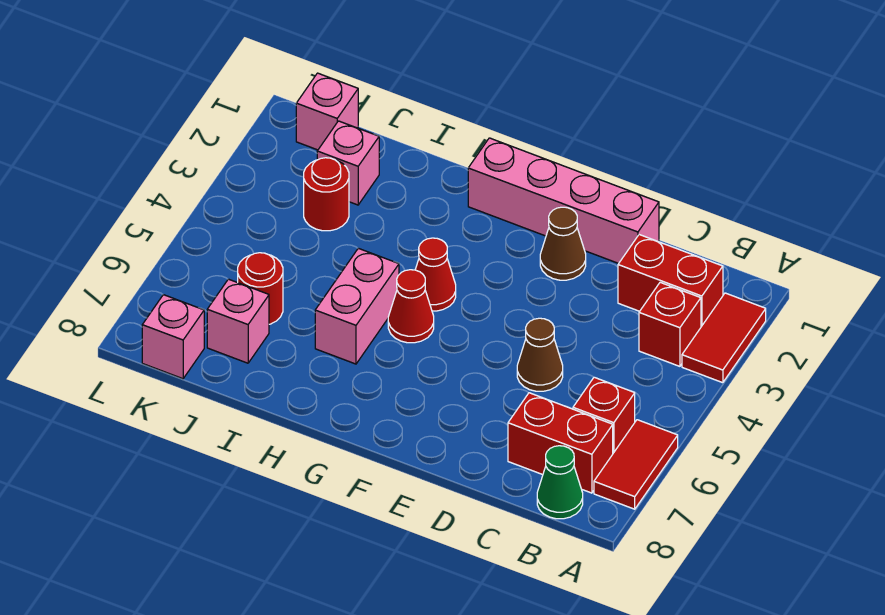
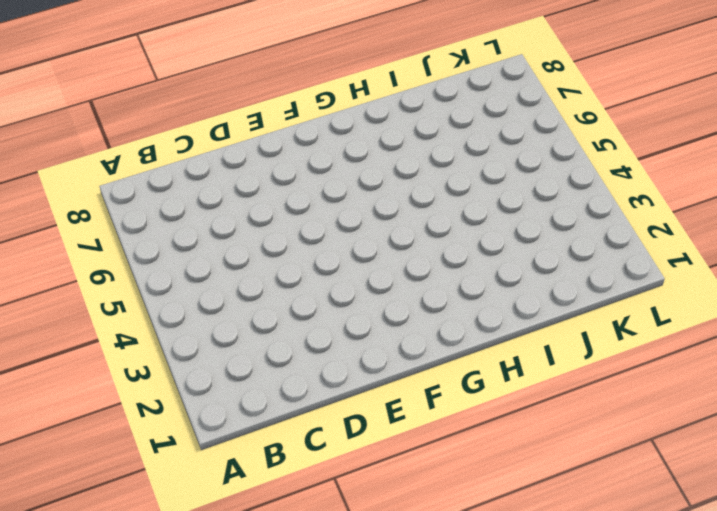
none -> red tile A2:A3 level 1
none -> red tile A6:A7 level 1
none -> red brick B2:C2 level 1

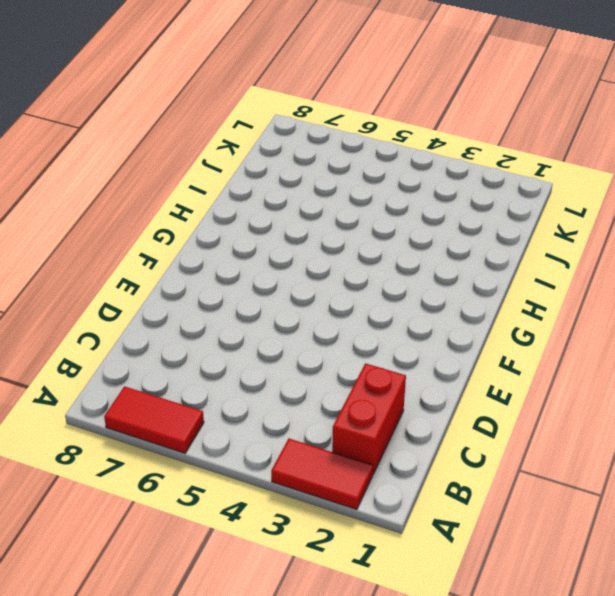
none -> red brick B3 level 1
none -> red brick B6 level 1
none -> red brick B7:C7 level 1

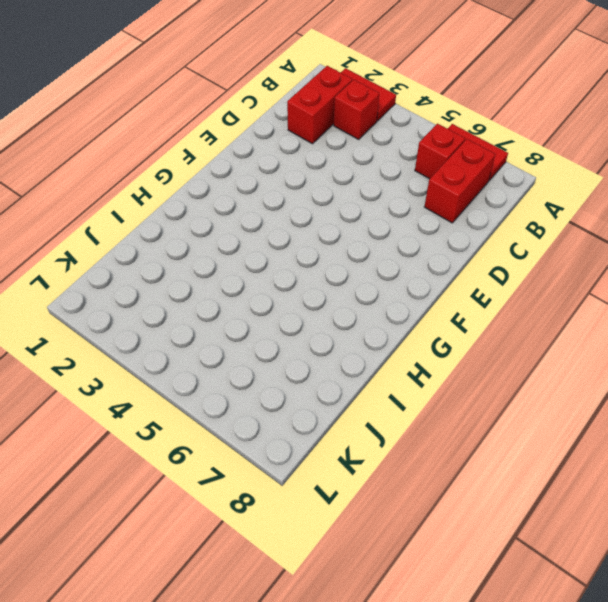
none -> green cone B8 level 1
none -> pink brick D1:G1 level 1
none -> brown cone D5 level 1

